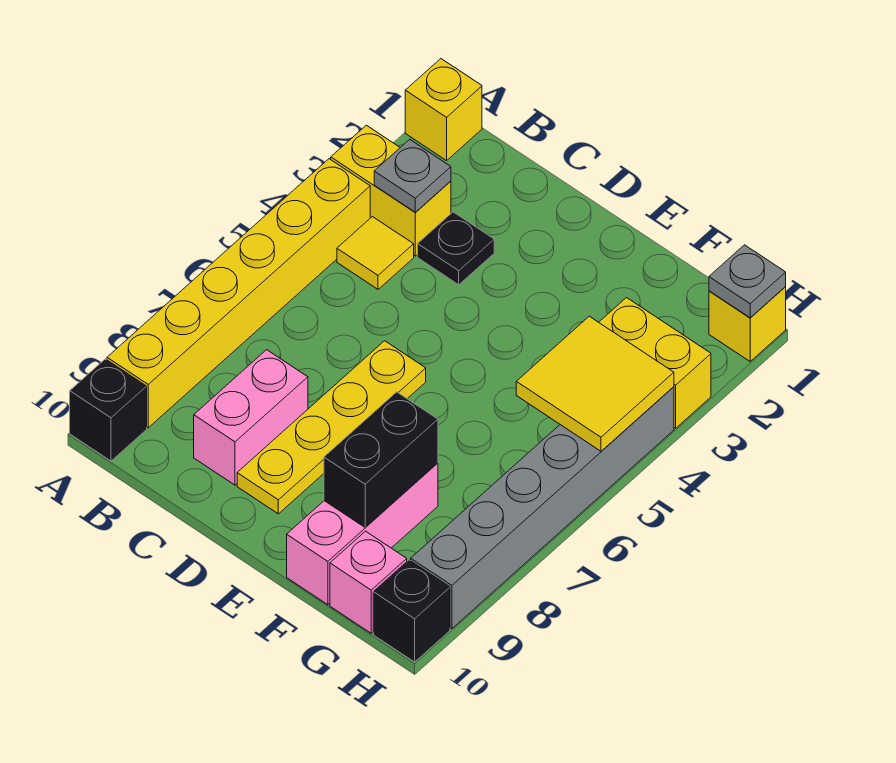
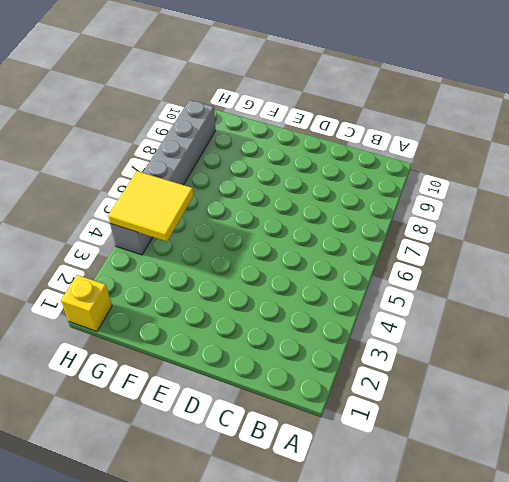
none -> yellow brick A1 level 1
none -> yellow brick A3:B3 level 1
none -> yellow brick A4:A9 level 1

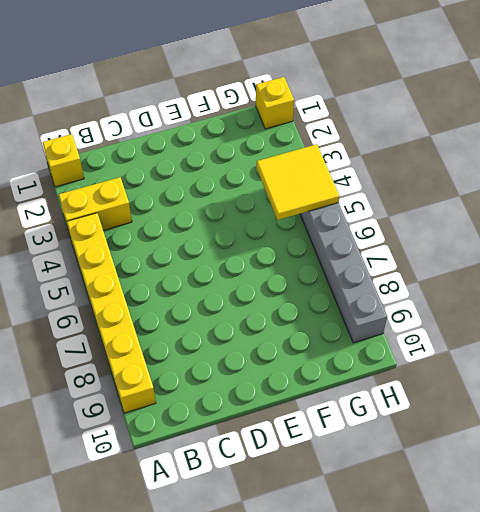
none -> black brick A10 level 1
none -> yellow tile B4 level 1
none -> black plate C3 level 1

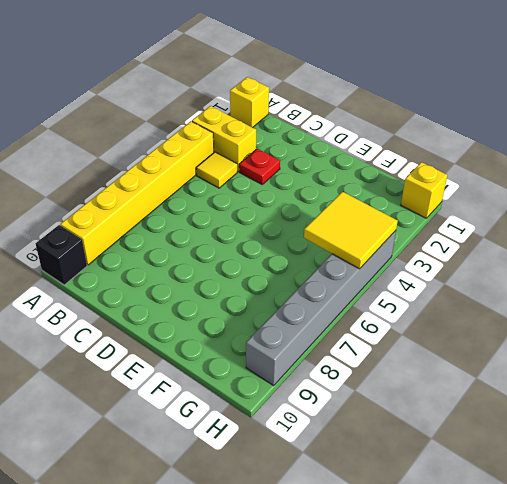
red plate C3 level 1 -> black plate C3 level 1
none -> pink brick C8:C9 level 1
none -> yellow plate D6:D9 level 1
none -> pink brick F8:F10 level 1

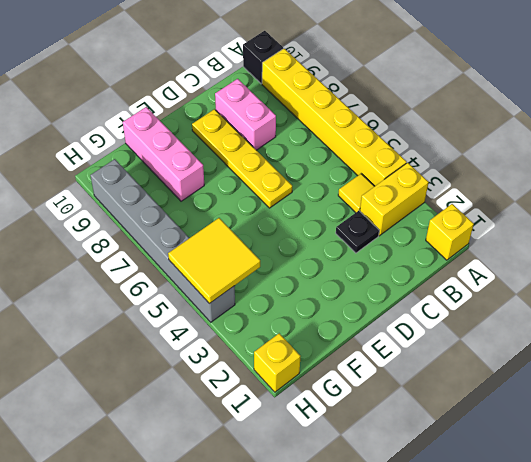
none -> yellow brick G3:H3 level 1
none -> pink brick G10 level 1
none -> black brick H10 level 1

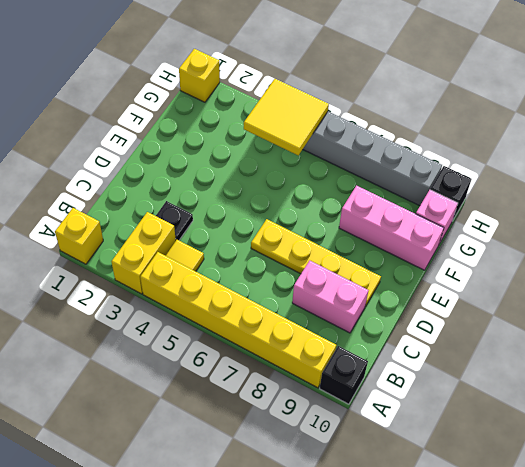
none -> yellow brick G3:H3 level 1
none -> grey plate B3 level 2
none -> black brick F8:F9 level 2

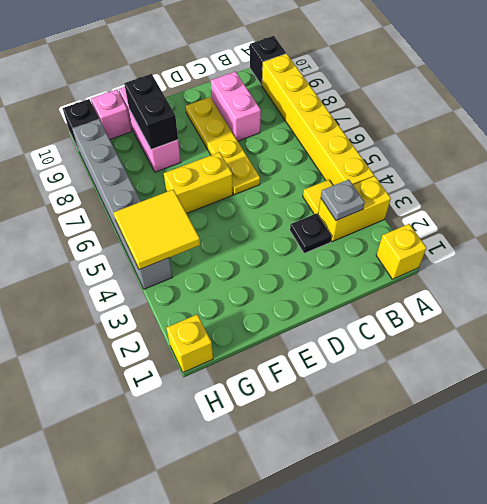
yellow brick E6:F6 level 1 -> yellow brick G3:H3 level 1
none -> grey plate H1 level 2

